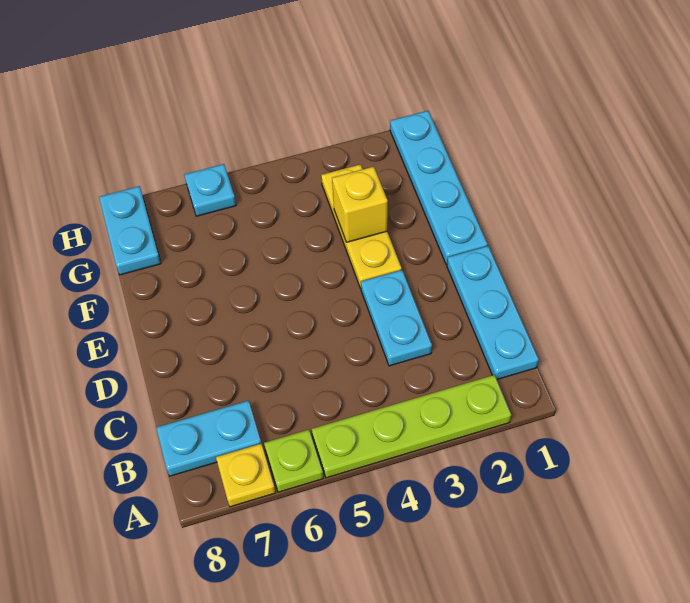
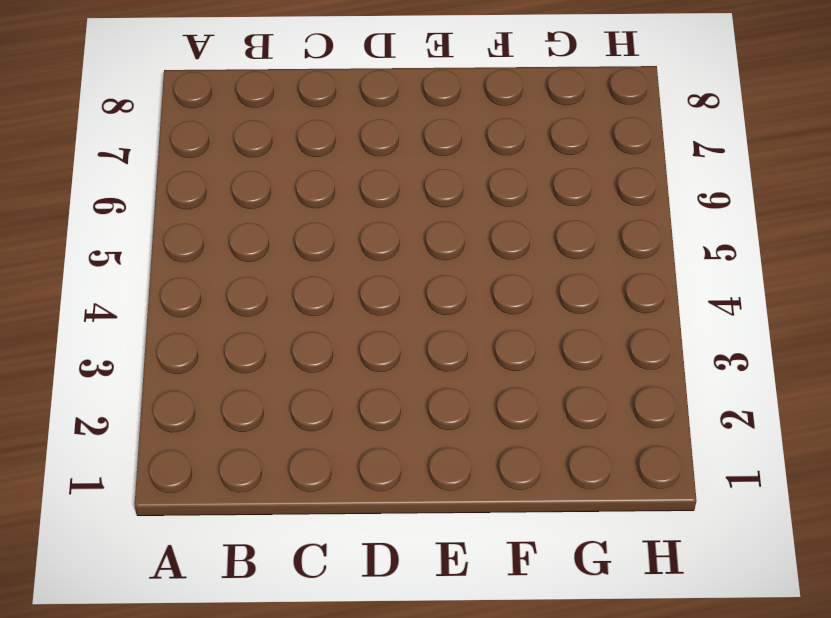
none -> lime plate A2:A5 level 1
none -> lime plate A6 level 1

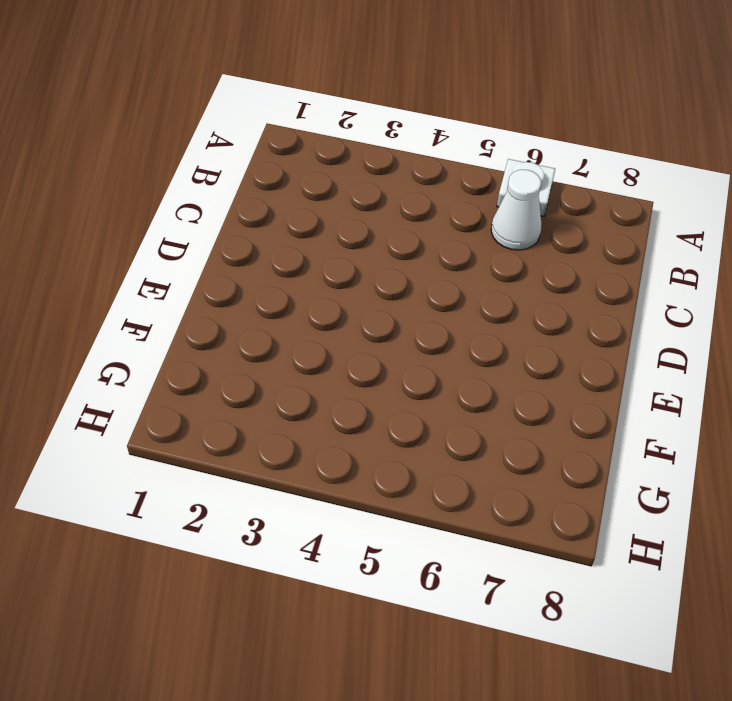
white plate A6 level 1 -> lime plate A6 level 1
white cone B6 level 1 -> none
none -> lime plate A2:A5 level 1
none -> yellow plate A7 level 1

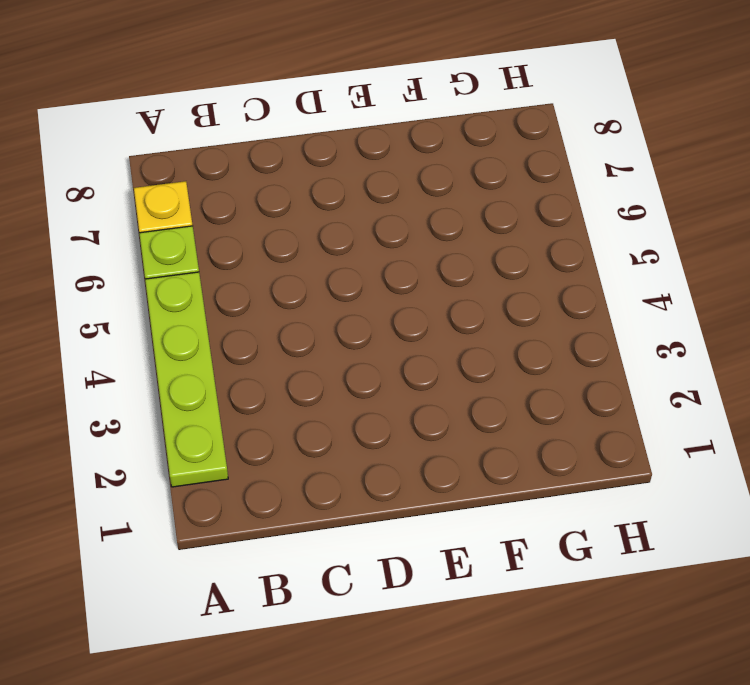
none -> cyan plate B1:D1 level 1
none -> cyan plate B7:B8 level 1

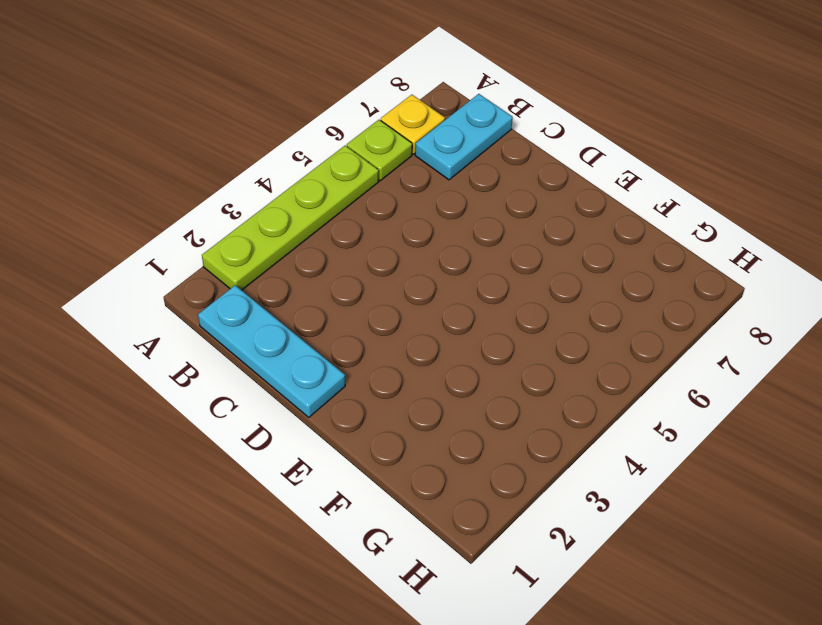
none -> cyan plate C3:D3 level 1
none -> cyan plate E1:H1 level 1

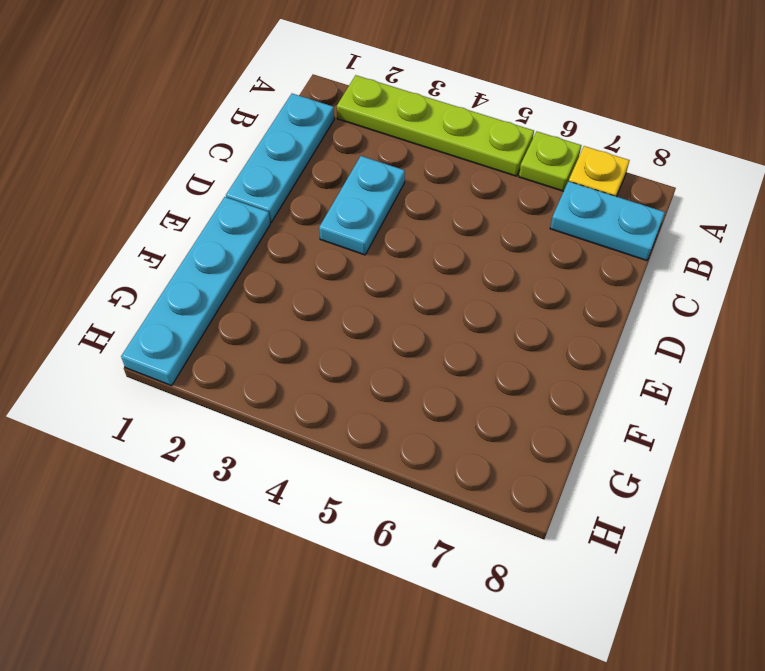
none -> yellow plate E3:G3 level 1
none -> cyan plate G8:H8 level 1

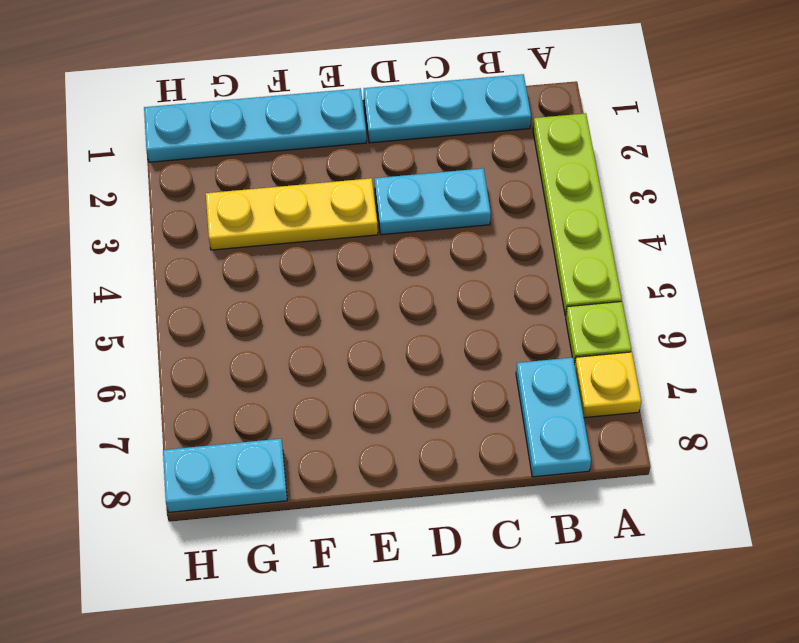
none -> cyan plate H6 level 1
none -> yellow brick F3 level 2

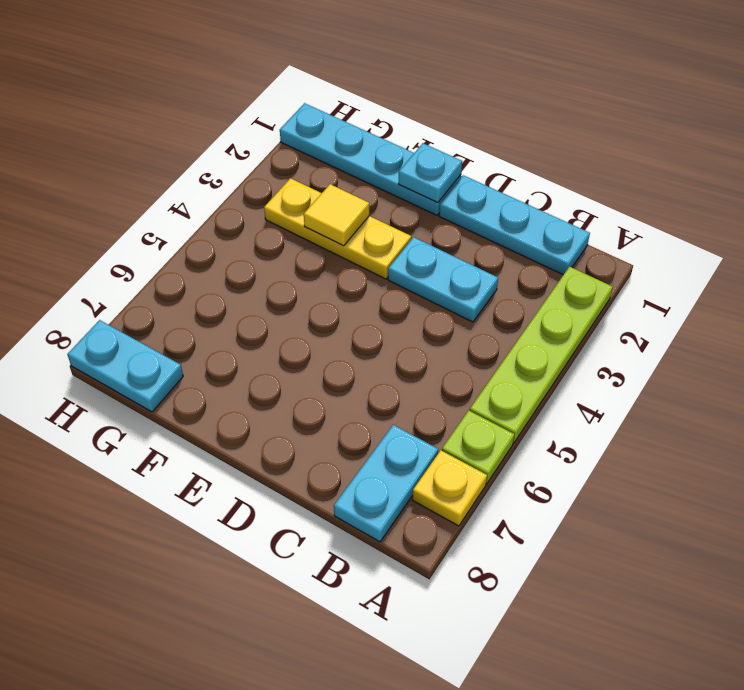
cyan plate E1 level 2 -> cyan plate H6 level 1
yellow tile F3 level 2 -> yellow brick F3 level 2

